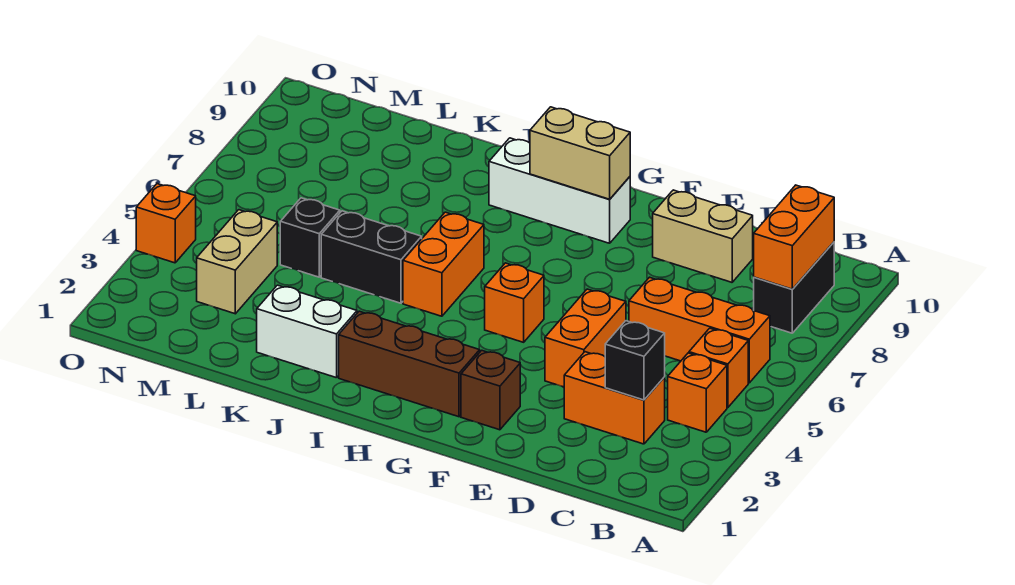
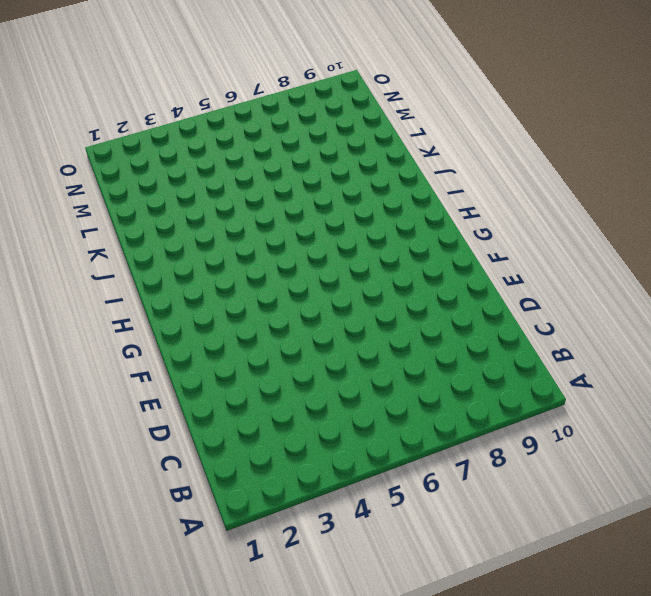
none -> orange brick B4 level 1
none -> orange brick B5 level 1
none -> orange brick B6:D6 level 1

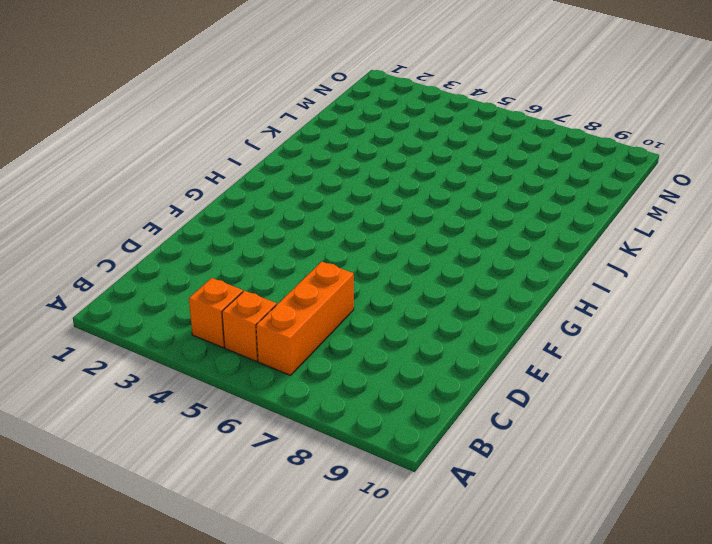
none -> black brick B8:B9 level 1
none -> orange brick C3:D3 level 1
none -> tan brick D9:E9 level 1

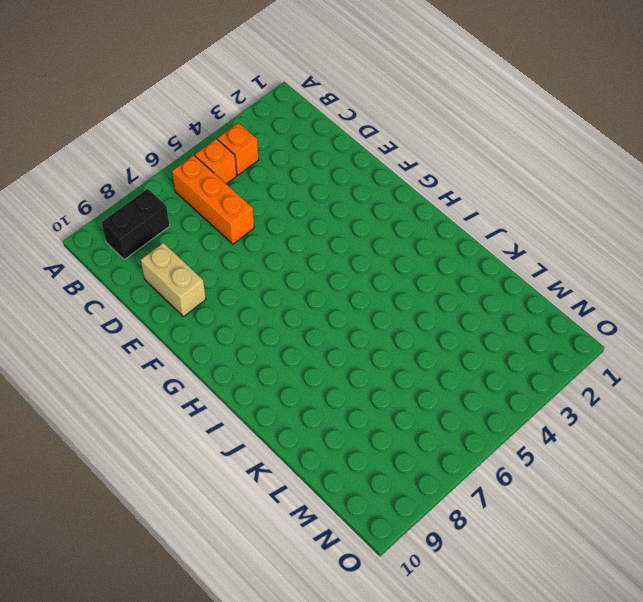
none -> orange brick C3:D3 level 1
none -> orange brick E4:E5 level 1
none -> brown brick F2 level 1

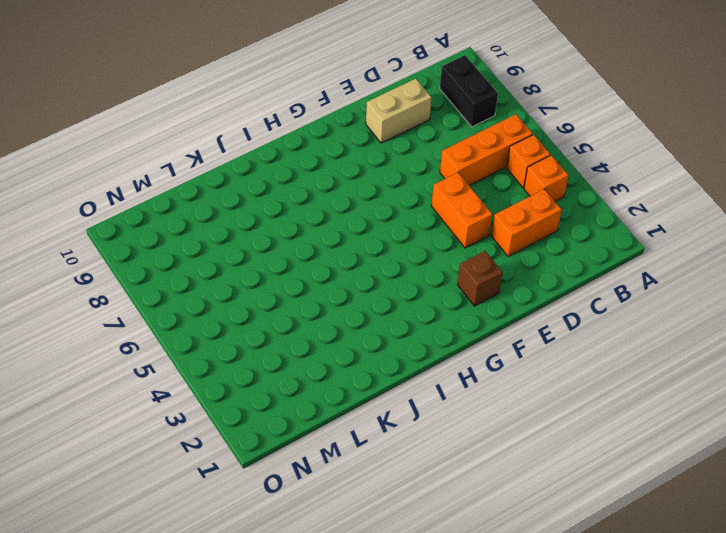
none -> brown brick G2:I2 level 1
none -> orange brick G5 level 1
none -> white brick G9:I9 level 1

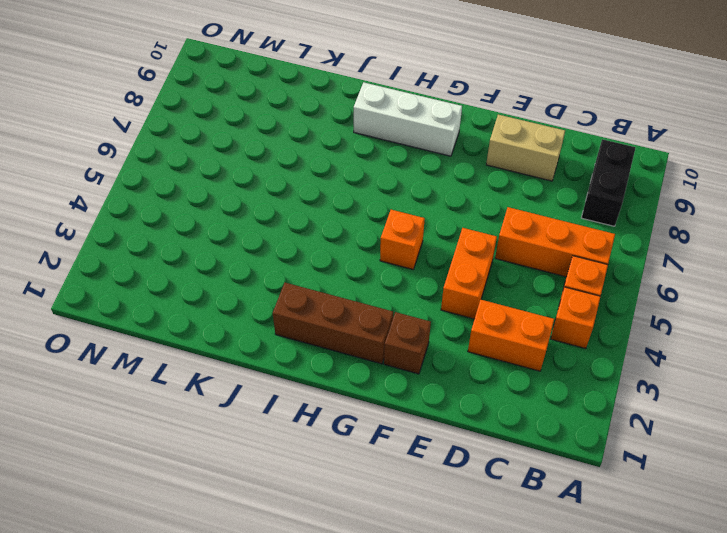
none -> orange brick I5:I6 level 1
none -> white brick J2:K2 level 1
none -> black brick J5:K5 level 1

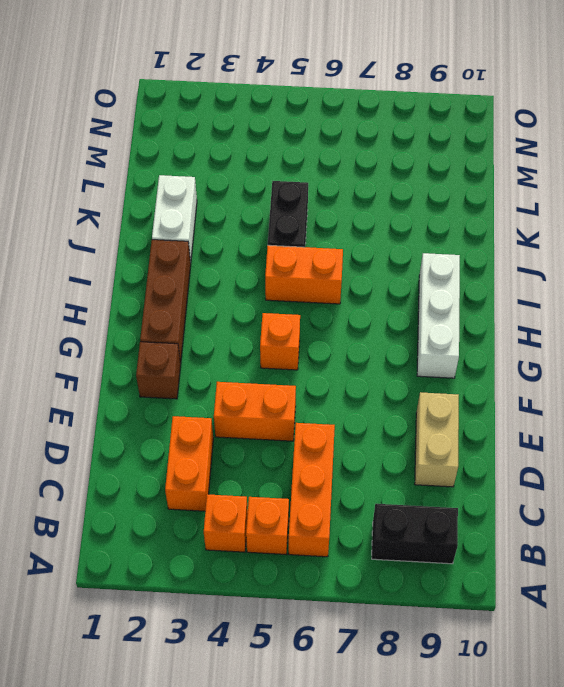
none -> black brick L5 level 1
none -> tan brick M3:M4 level 1
none -> orange brick O4 level 1

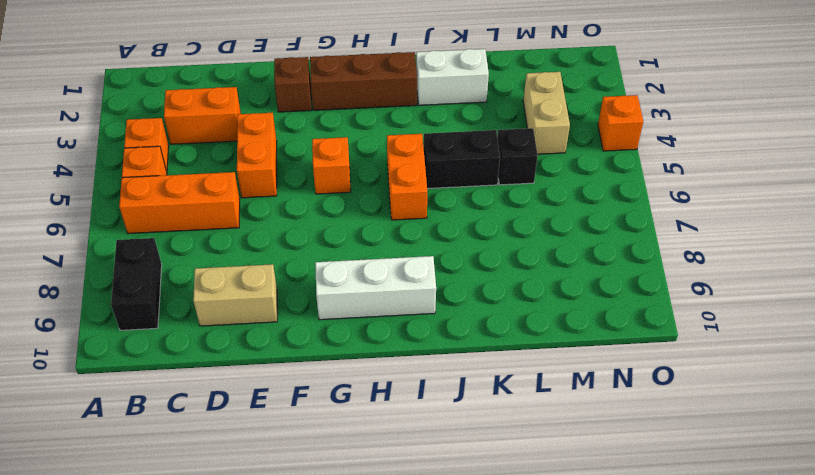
none -> orange brick B8:B9 level 2
none -> black brick C3 level 2
none -> tan brick G9:H9 level 2

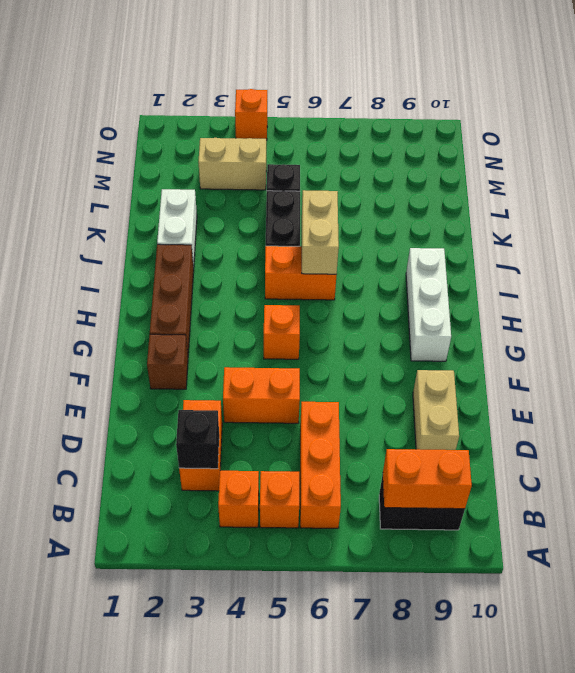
tan brick I6:J6 level 2 -> tan brick G9:H9 level 2

